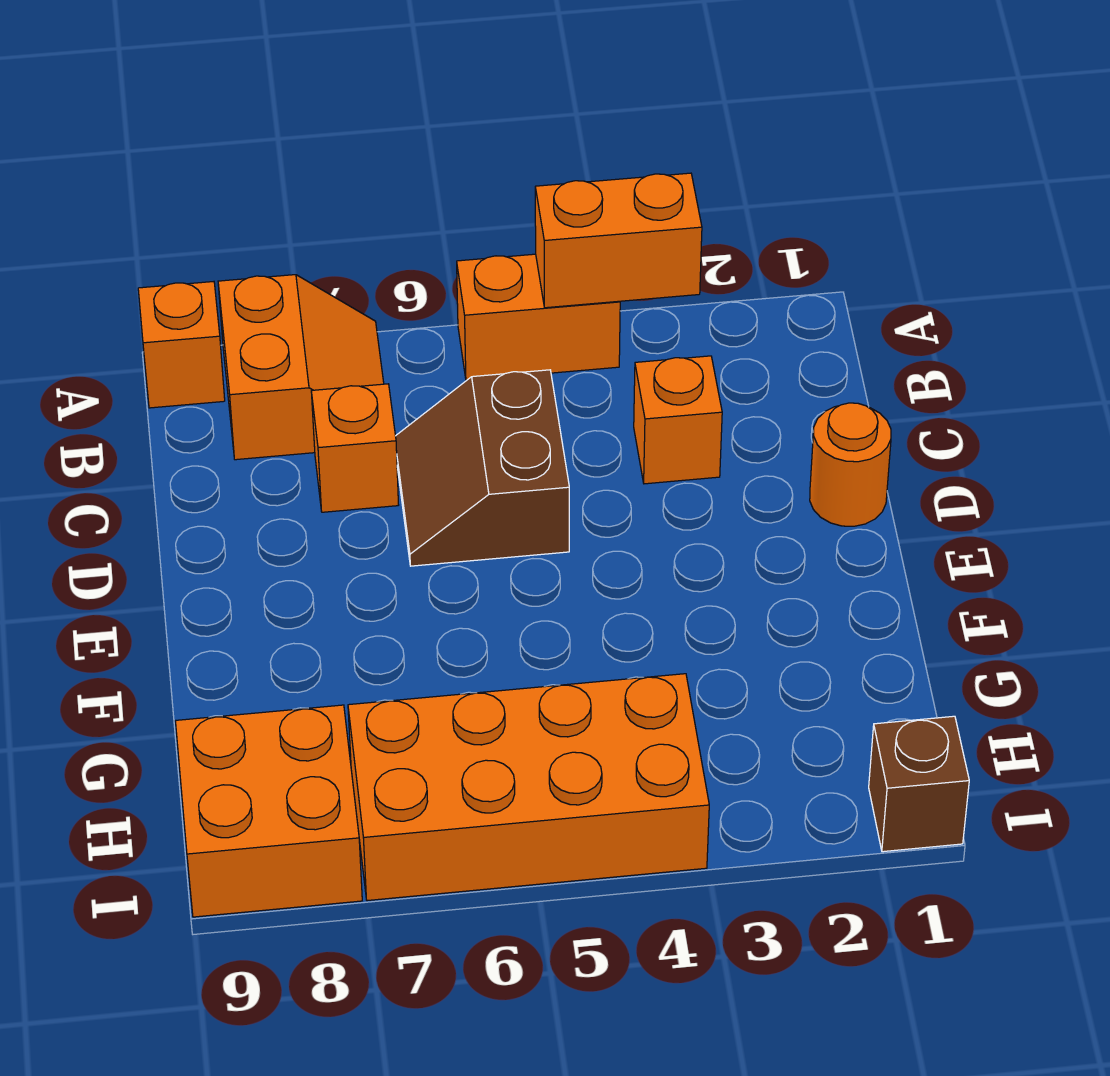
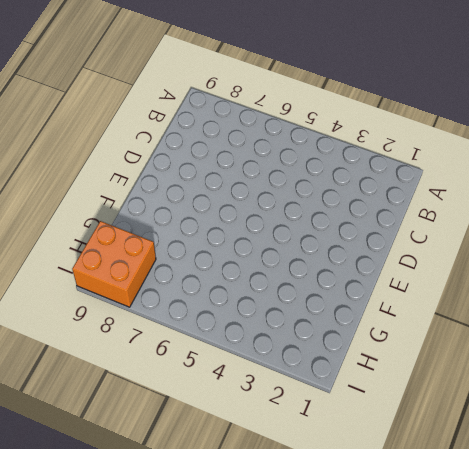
none -> orange brick A4:A5 level 1
none -> orange slope A7:B8 level 1 top 8

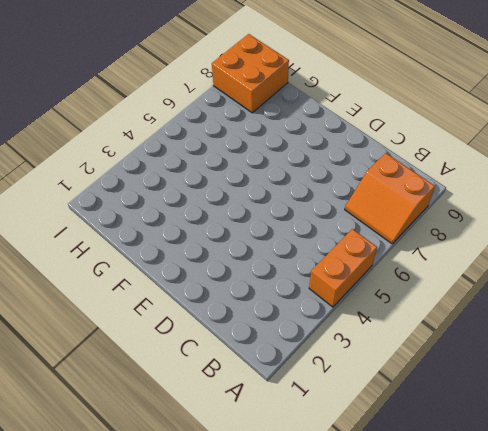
none -> orange brick A9 level 1
none -> orange brick C3 level 1

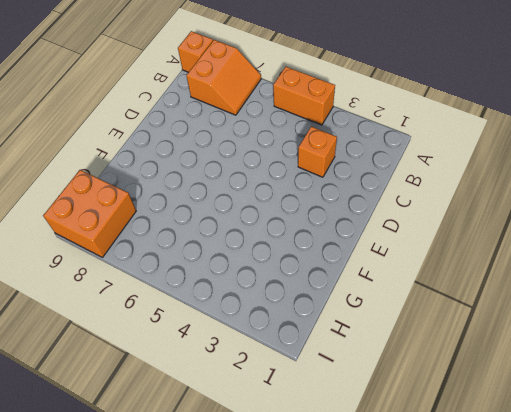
none -> brown slope C5:D6 level 1 top 5
none -> orange brick C7 level 1

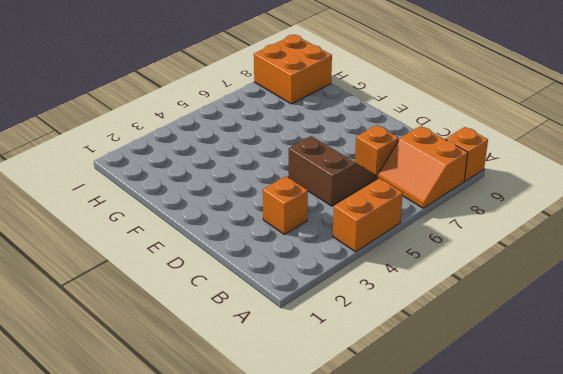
none -> orange round brick D1 level 1
none -> orange brick H4:I7 level 1

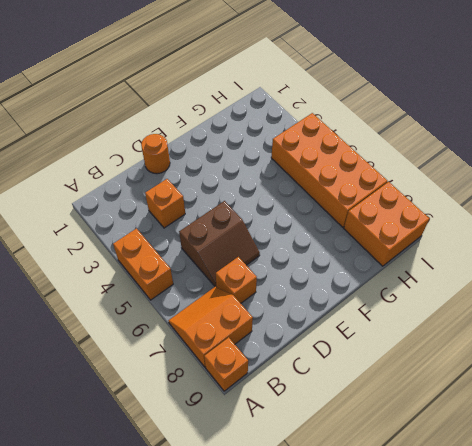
none -> brown brick I1 level 1
none -> orange brick A3:A4 level 2

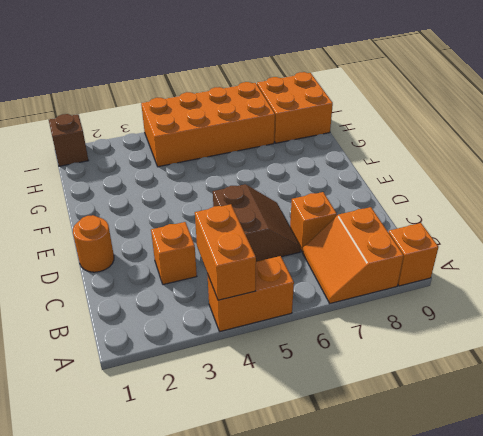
orange brick A4:B4 level 2 -> orange brick A3:A4 level 2

